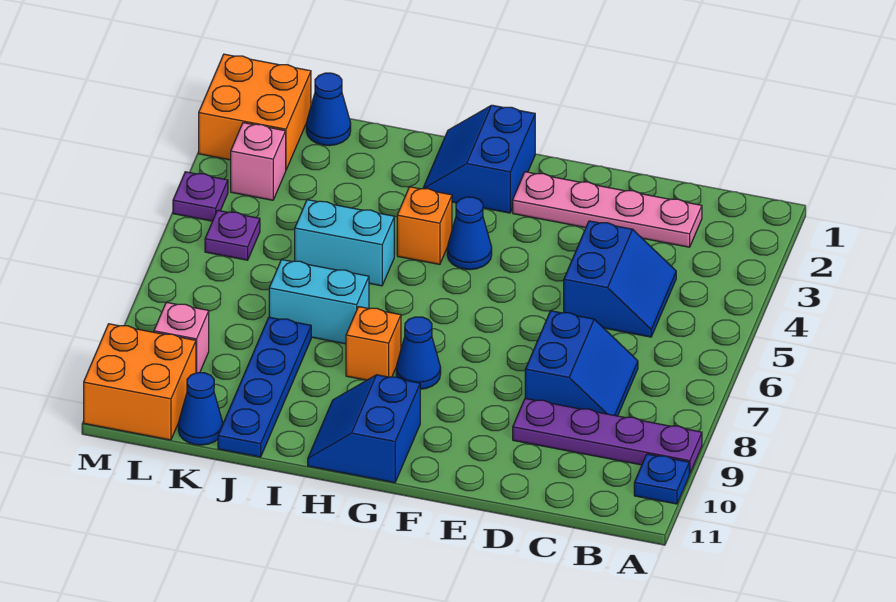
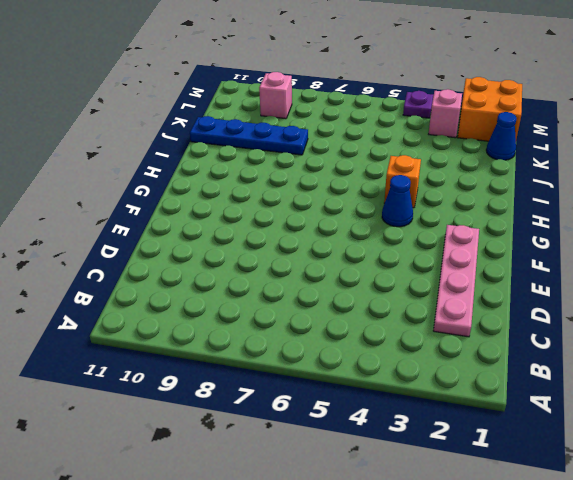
none -> purple plate A9:D9 level 1
none -> blue plate A10 level 1
none -> blue slope C4:D5 level 1 top D

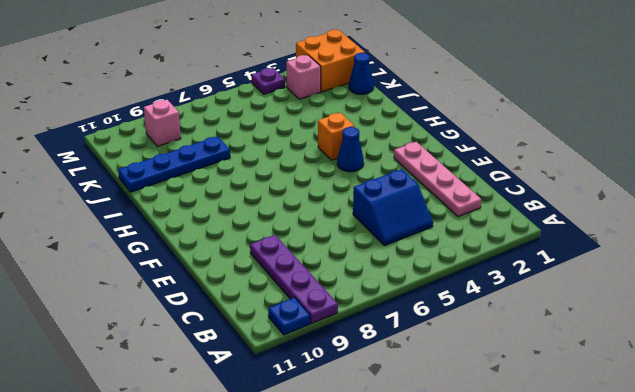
none -> blue slope C7:D8 level 1 top D
none -> blue slope G1:H2 level 1 top G
none -> blue cone G8 level 1

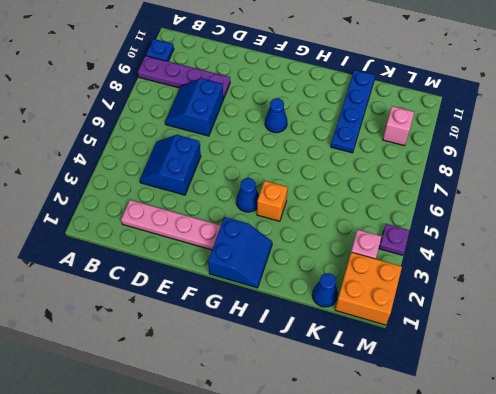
none -> blue slope G10:H11 level 1 top G
none -> orange brick H8 level 1
none -> cyan brick I5:J5 level 1

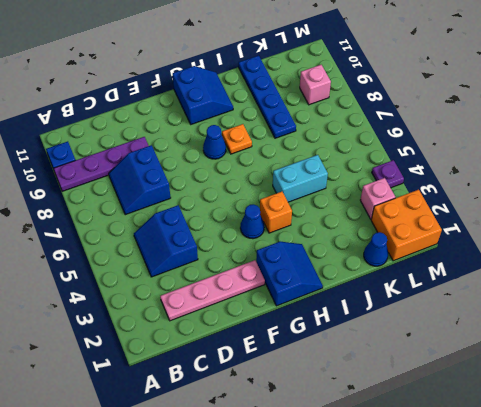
orange plate H8 level 1 -> orange brick H8 level 1
none -> cyan brick I7:J7 level 1
none -> blue cone K11 level 1
none -> purple plate L5 level 1

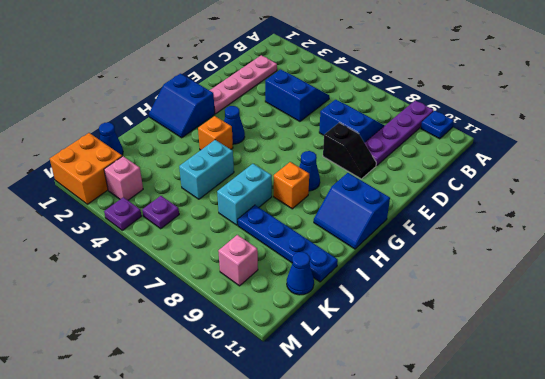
black slope E8:E9 level 1 top 8 -> none
none -> orange brick L10:M11 level 1

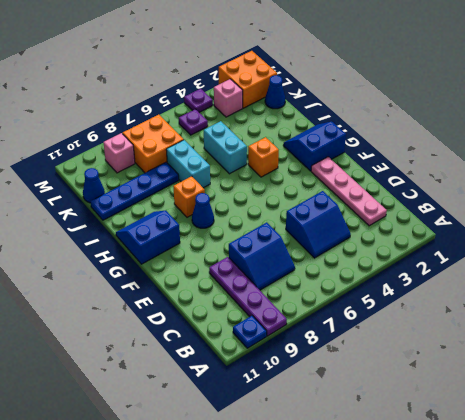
orange brick K7:L8 level 1 -> orange brick L10:M11 level 1
none -> blue cone G4 level 1

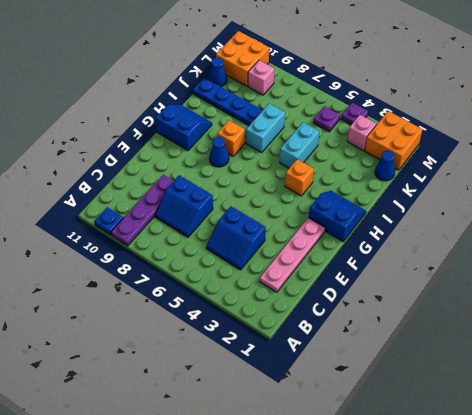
none -> blue cone G4 level 1

